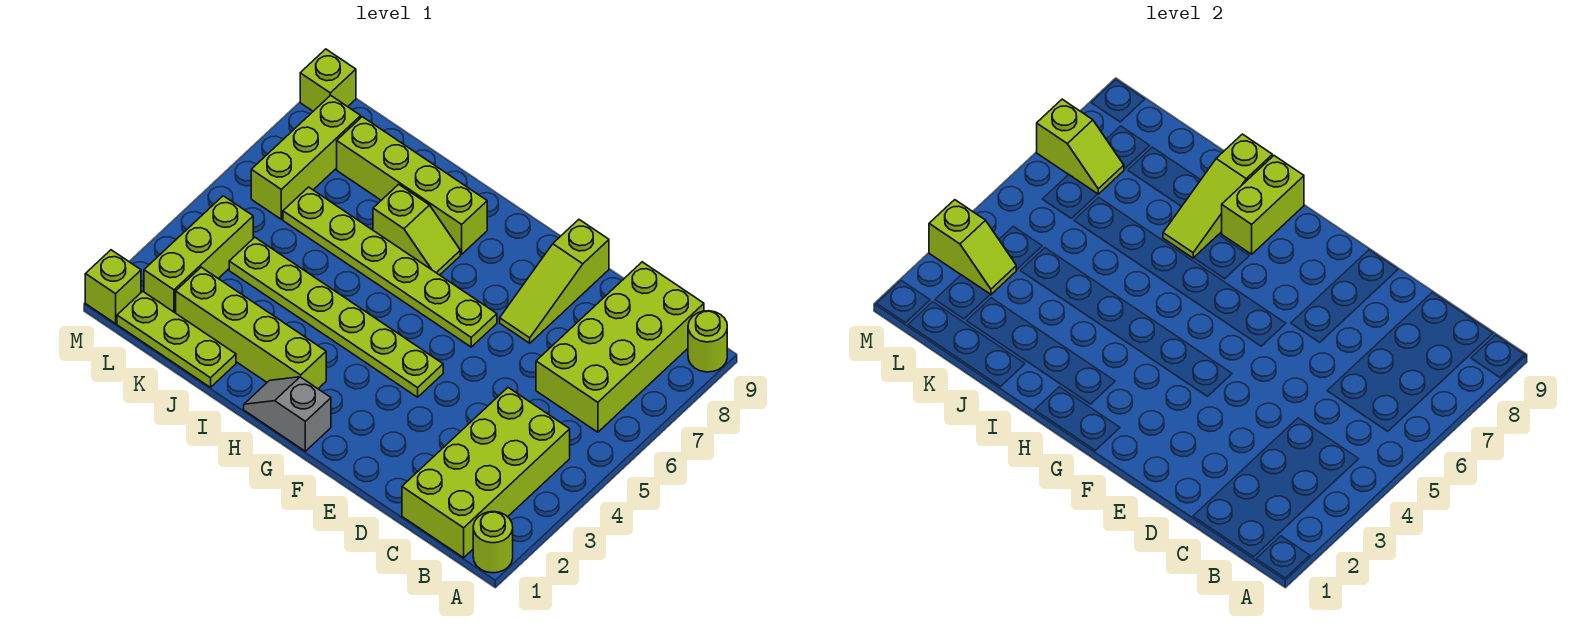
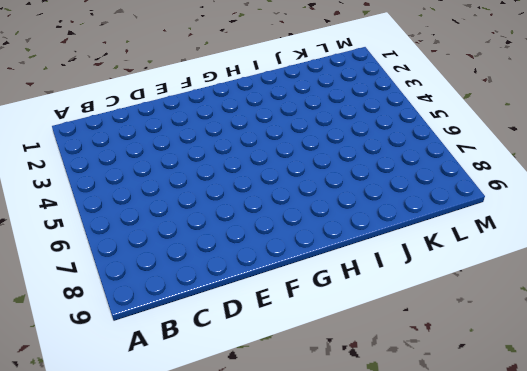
none -> lime round brick A1 level 1
none -> lime round brick A9 level 1
none -> lime brick B1:C4 level 1

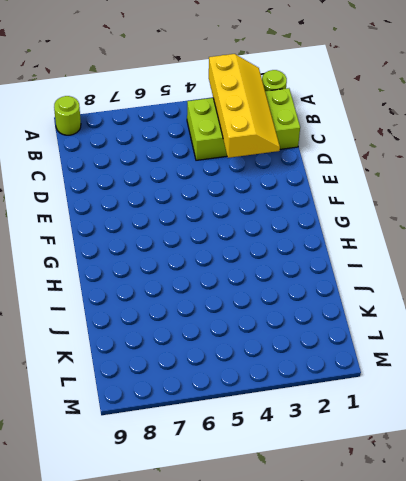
yellow slope A2:D3 level 2 top 3 -> none
none -> lime brick B6:C9 level 1
none -> lime slope E7:E9 level 1 top 9
none -> lime plate F4:K4 level 1

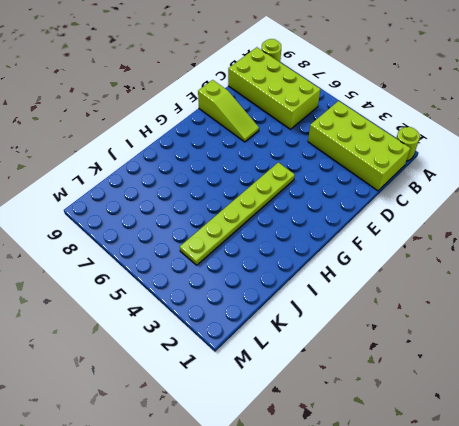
none -> lime plate F6:K6 level 1
none -> grey slope G1:H1 level 1 top G
none -> lime brick H2:K2 level 1

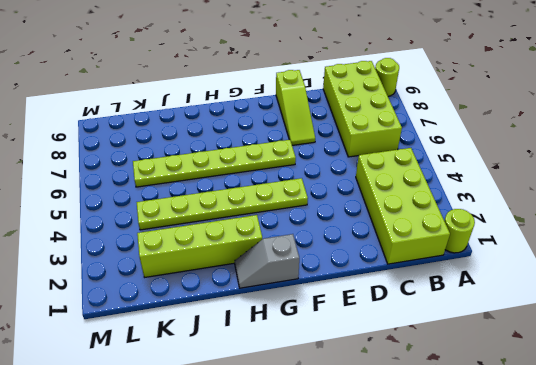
none -> lime slope H7:I7 level 1 top I
none -> lime brick H8:K8 level 1
none -> lime plate J1:L1 level 1

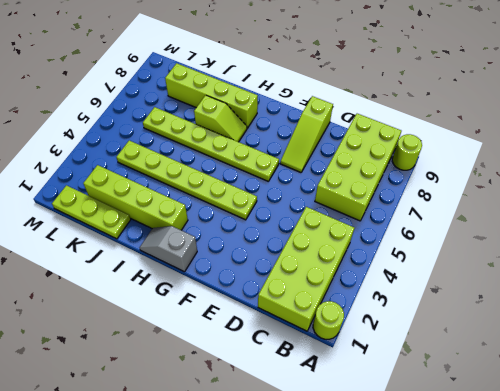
none -> lime brick L2:L4 level 1
none -> lime brick L6:L8 level 1
none -> lime brick M1 level 1

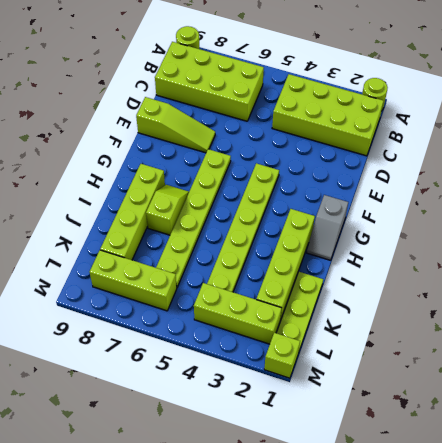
none -> lime brick M9 level 1
none -> lime brick H8:H9 level 2
none -> lime slope I7:I9 level 2 top 9

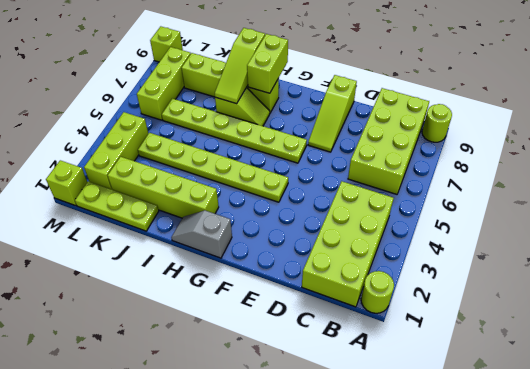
none -> lime slope L3:M3 level 2 top M
none -> lime slope L7:M7 level 2 top M

